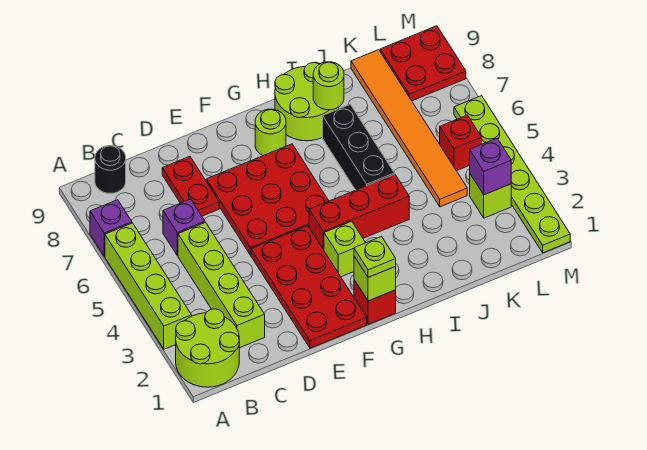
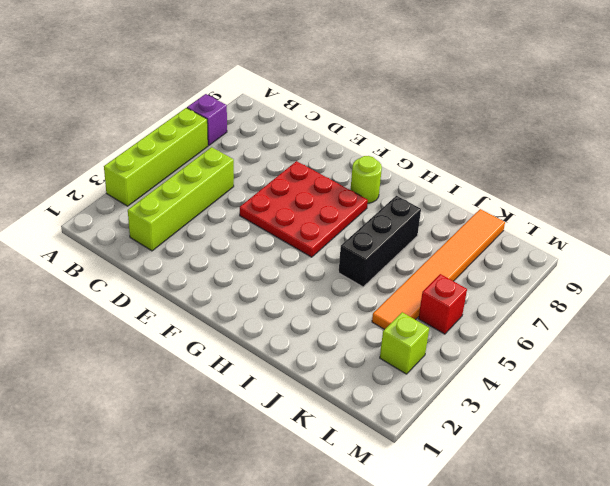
none -> lime round brick A1:B2 level 1
none -> black round brick B9 level 1
none -> purple brick C6 level 1

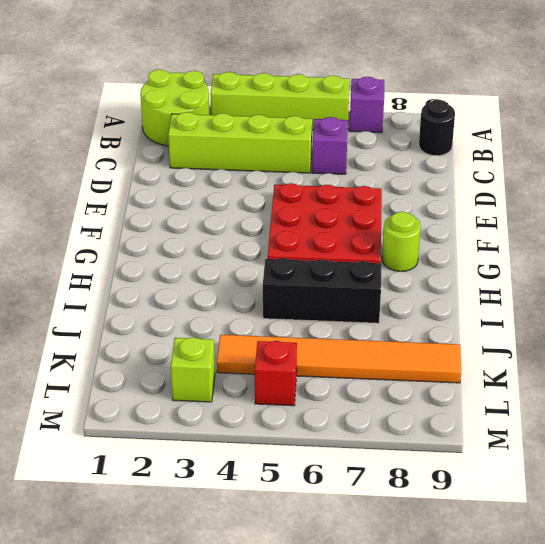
none -> red plate D7:D8 level 1
none -> red plate E1:F4 level 1
none -> red brick G1 level 1

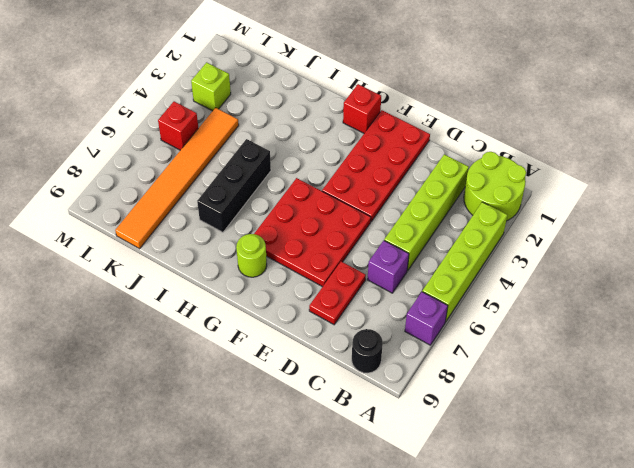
none -> lime brick G3 level 1
none -> red brick G4:I4 level 1
none -> lime round brick H8:I9 level 1

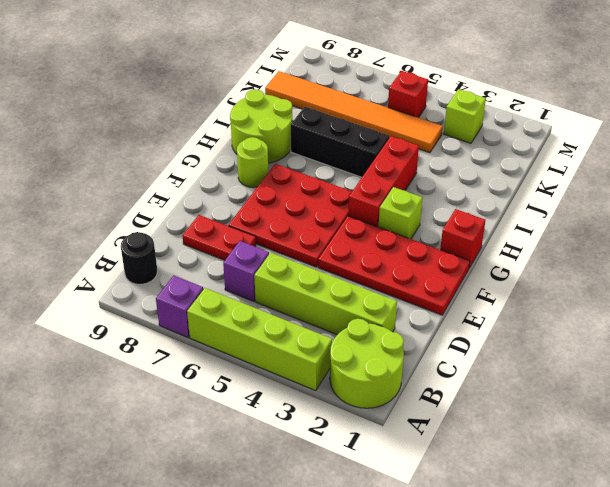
none -> red plate L8:M9 level 1
none -> lime plate M1:M6 level 1
none -> lime brick G1 level 2

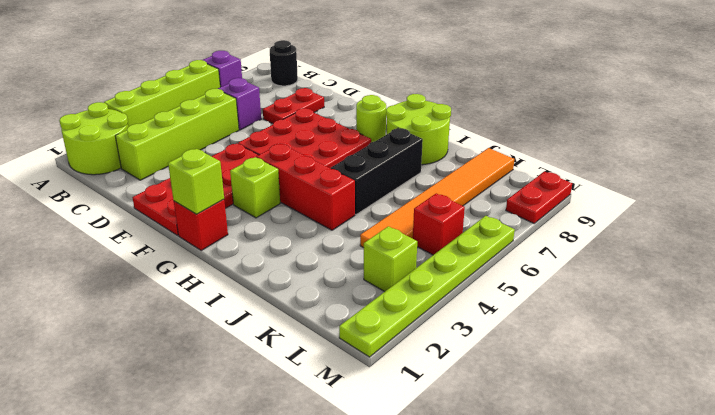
red plate M8:M9 level 1 -> red plate L8:M9 level 1
none -> lime round brick I8 level 2
none -> purple brick L3 level 2
none -> lime plate G1 level 3

